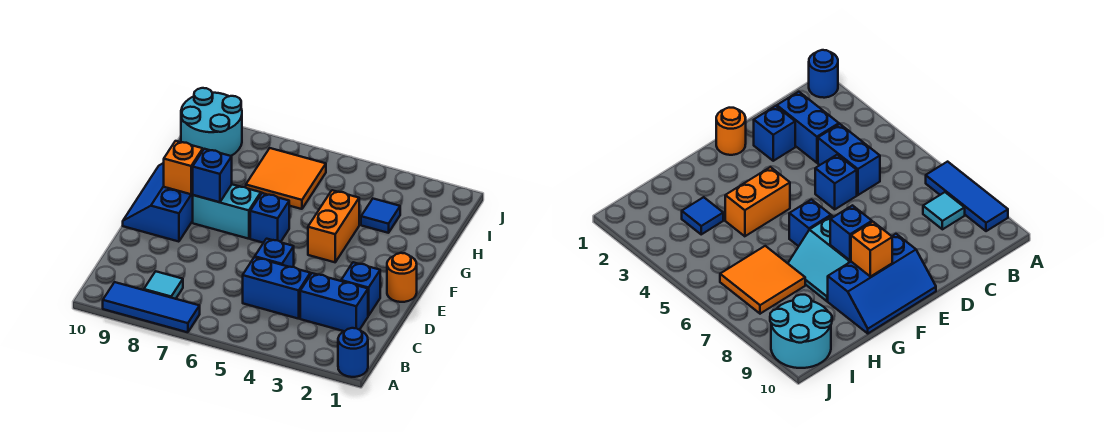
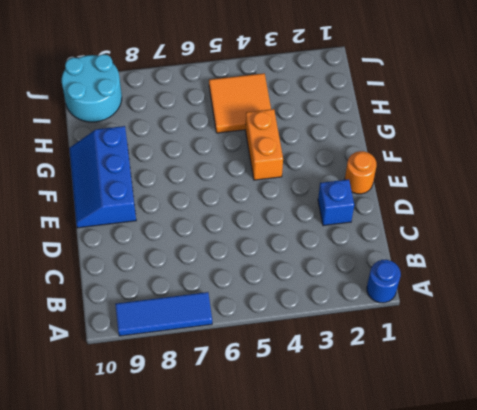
orange tile H4:I5 level 1 -> orange tile H6:I7 level 1
none -> cyan tile B8 level 1
none -> blue brick C2:C3 level 1
none -> blue brick C4:C5 level 1

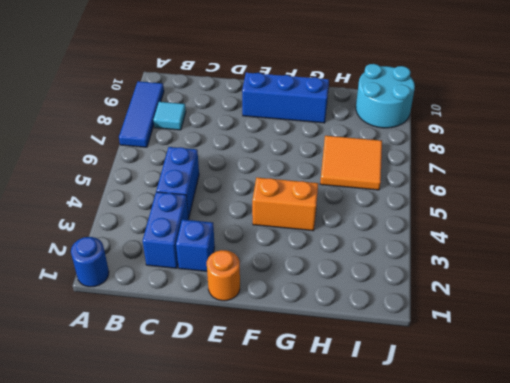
none -> blue brick D5 level 1
none -> blue brick F6 level 1
none -> cyan slope F7:G8 level 1 top F

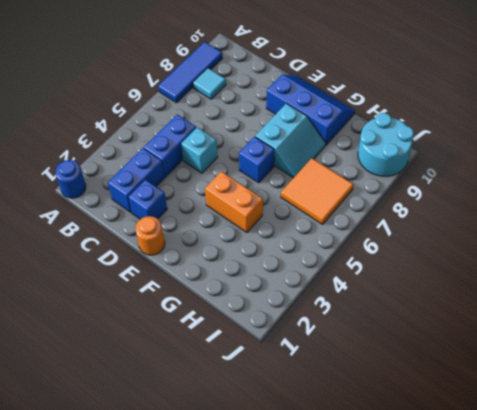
cyan brick D5 level 1 -> blue brick D5 level 1
none -> blue tile H3 level 1
none -> blue brick F8 level 2
none -> orange brick F9 level 2

